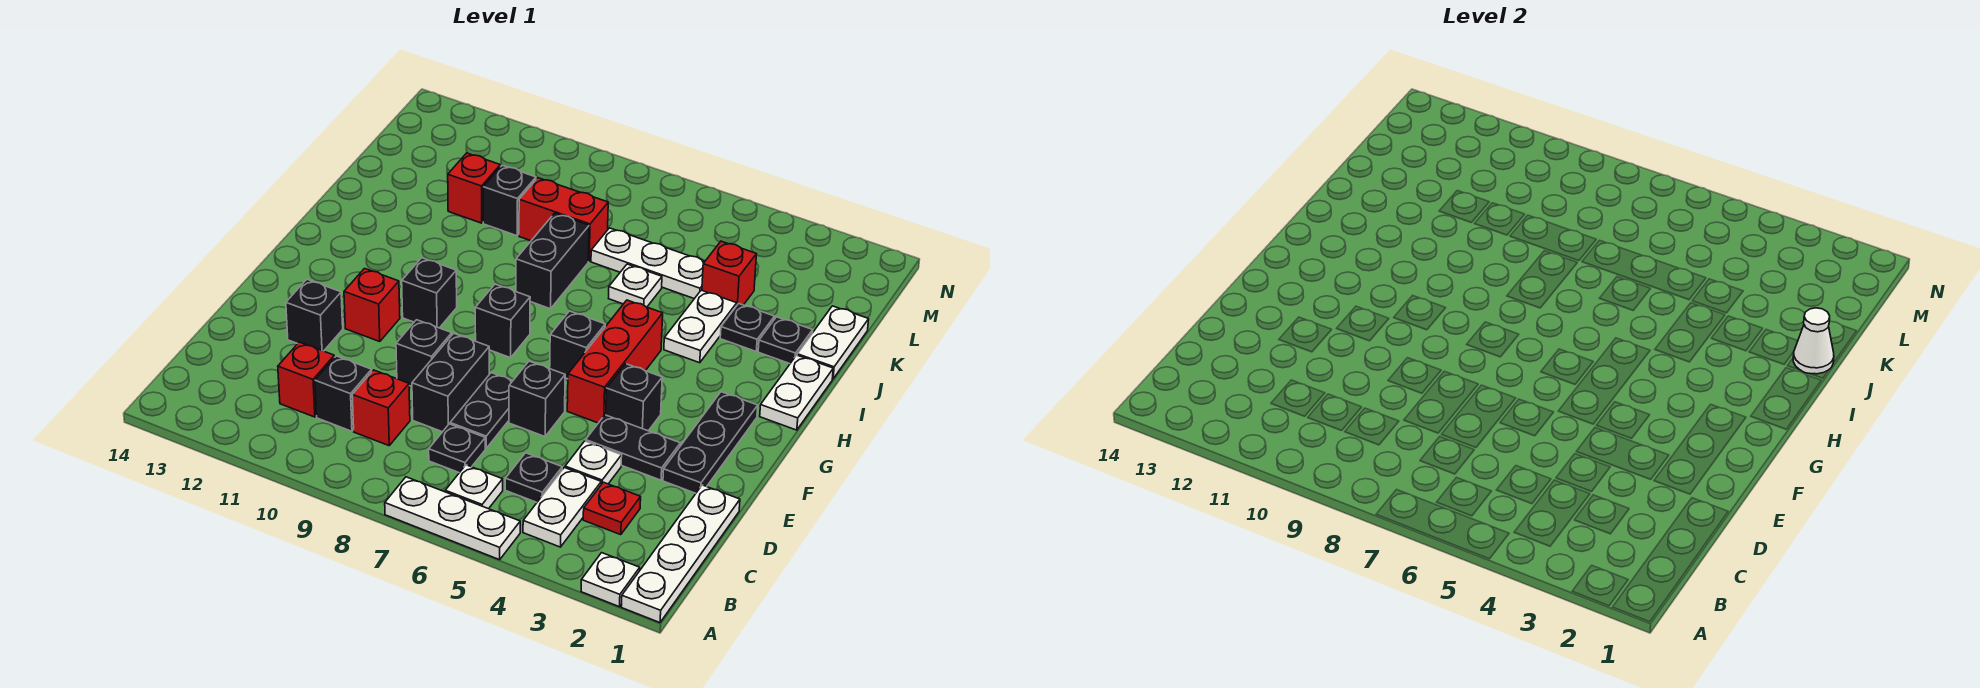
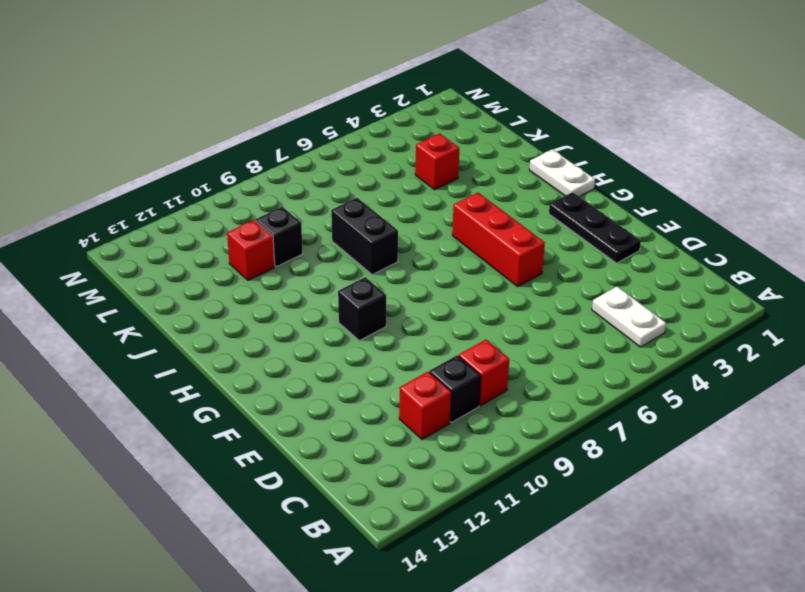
none -> white plate A1:D1 level 1
none -> white plate A2 level 1
none -> white plate A5:A7 level 1
none -> white plate B6 level 1

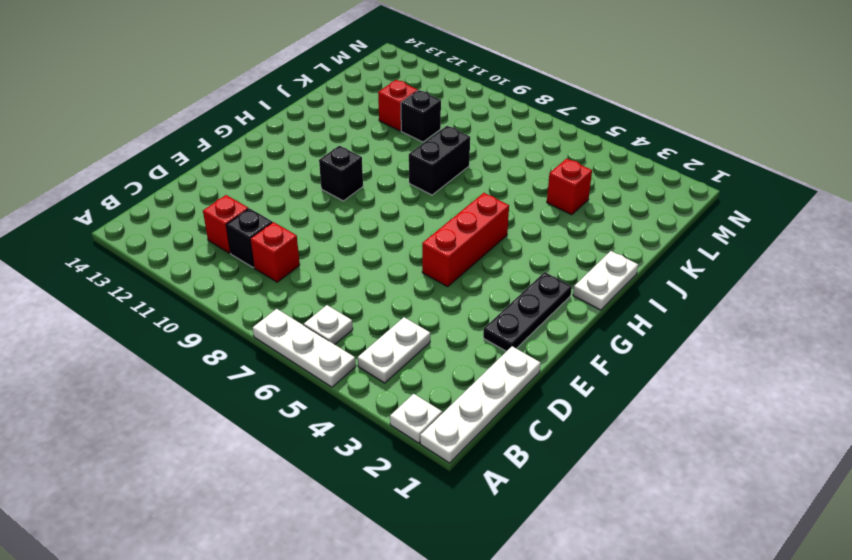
none -> red plate C3 level 1
none -> black plate C5 level 1
none -> black plate C7 level 1
none -> white plate D4 level 1

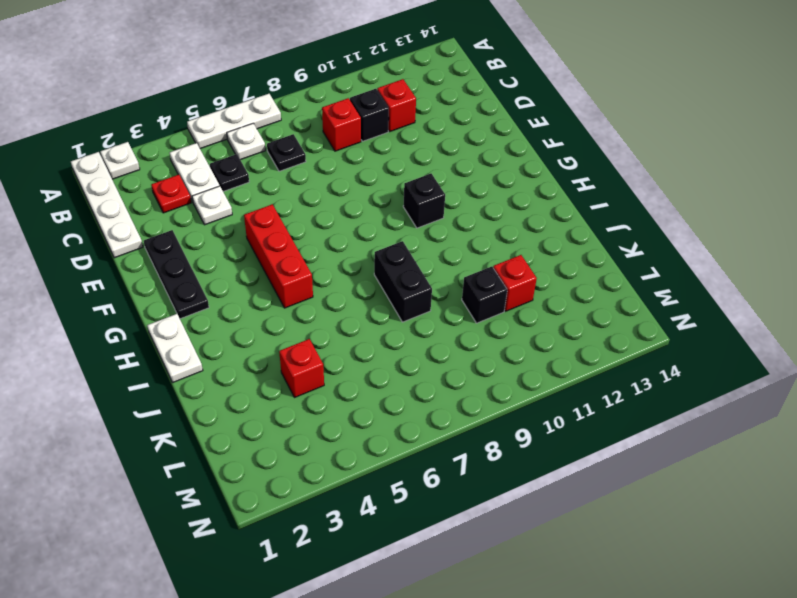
none -> black plate D7:E7 level 1
none -> black brick D8:E8 level 1
none -> black plate E3:E4 level 1
none -> black brick E6 level 1

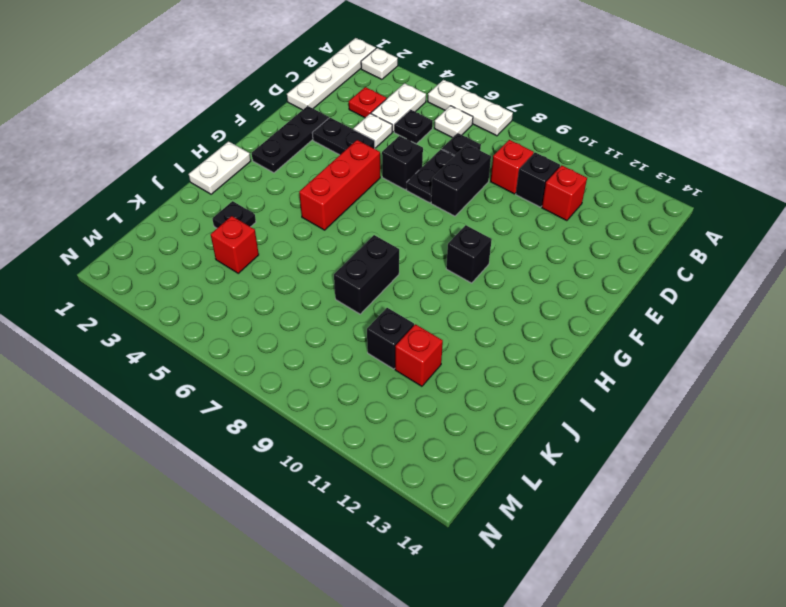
none -> black brick E9 level 1
none -> black brick E12 level 1
none -> black brick F4 level 1
none -> red brick F11 level 1

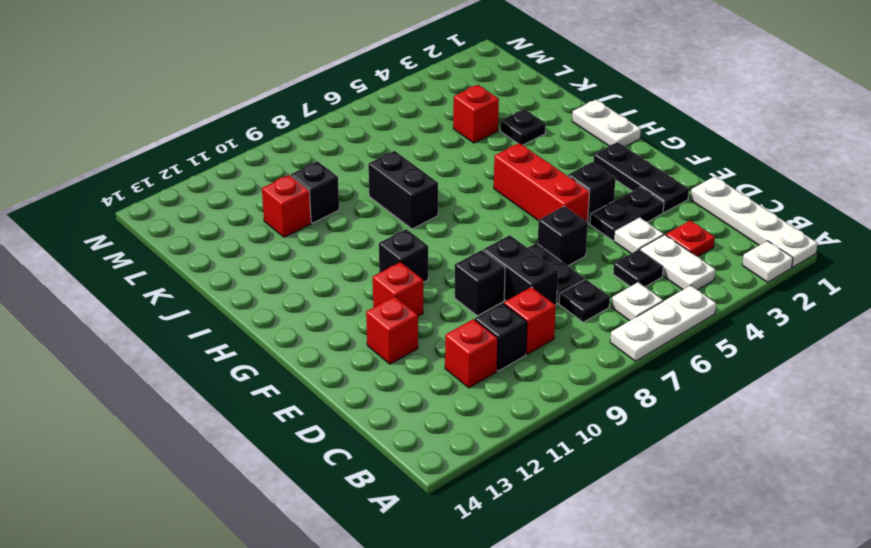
red brick E12 level 1 -> black brick E12 level 1
none -> black brick G6 level 1
none -> black brick G8 level 1
none -> white plate I4:J4 level 1
none -> white plate J1:K1 level 1

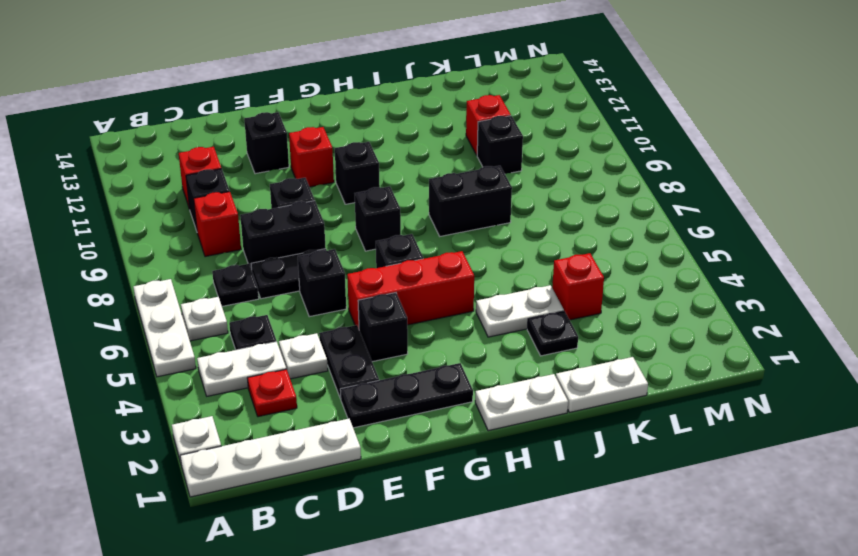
none -> black plate J2 level 1
none -> white plate J6 level 1
none -> white plate K5:K7 level 1
none -> red brick K8:K9 level 1

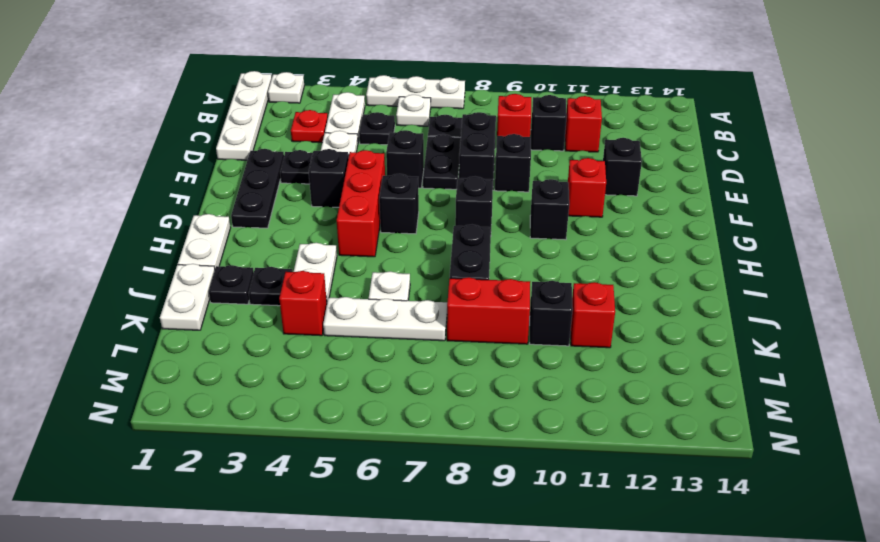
none -> white cone J1 level 2

